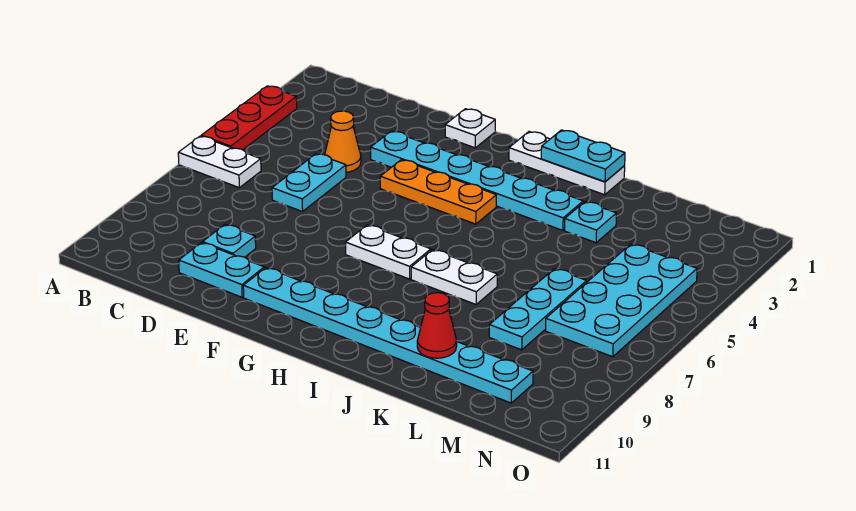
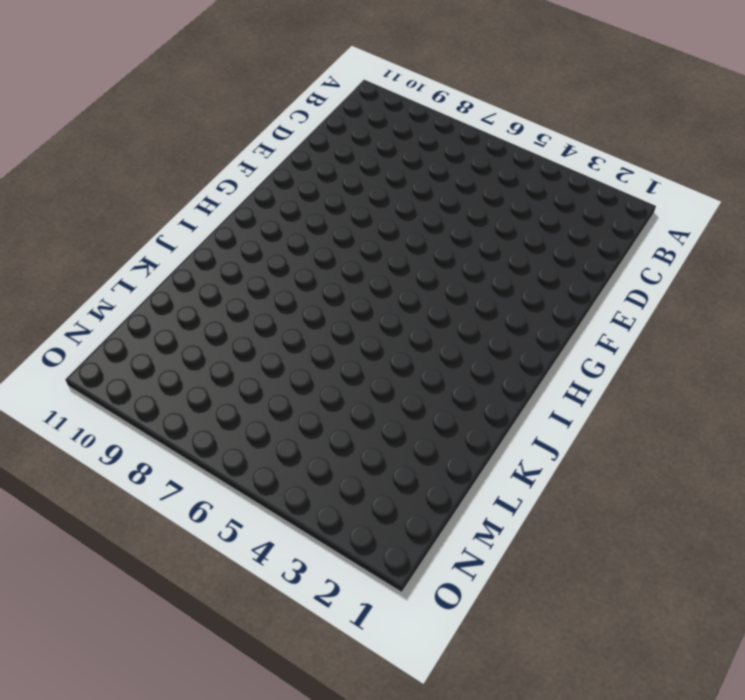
none -> red plate A3:A5 level 1
none -> white plate A6:B6 level 1
none -> orange cone D4 level 1

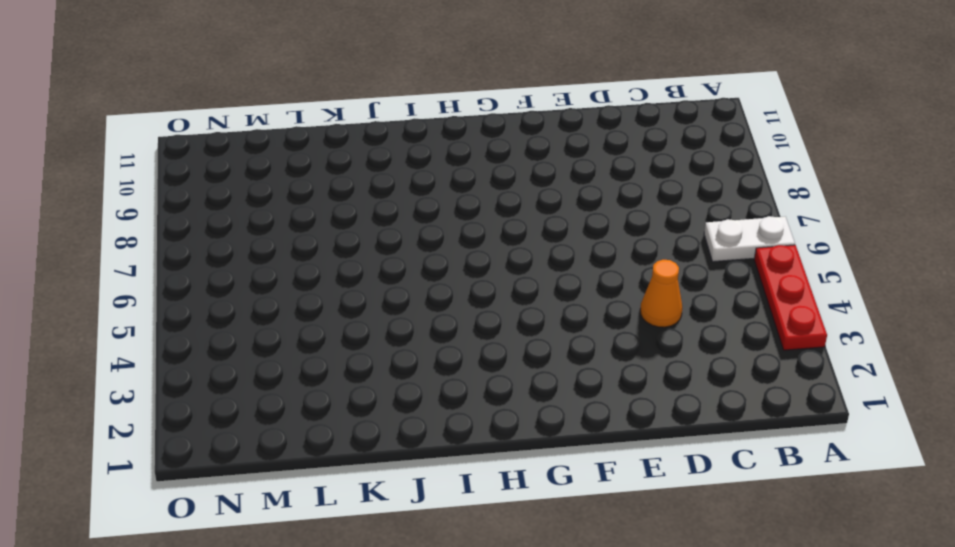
none -> cyan plate D5:D6 level 1
none -> cyan plate D9 level 1
none -> cyan plate D10:E10 level 1

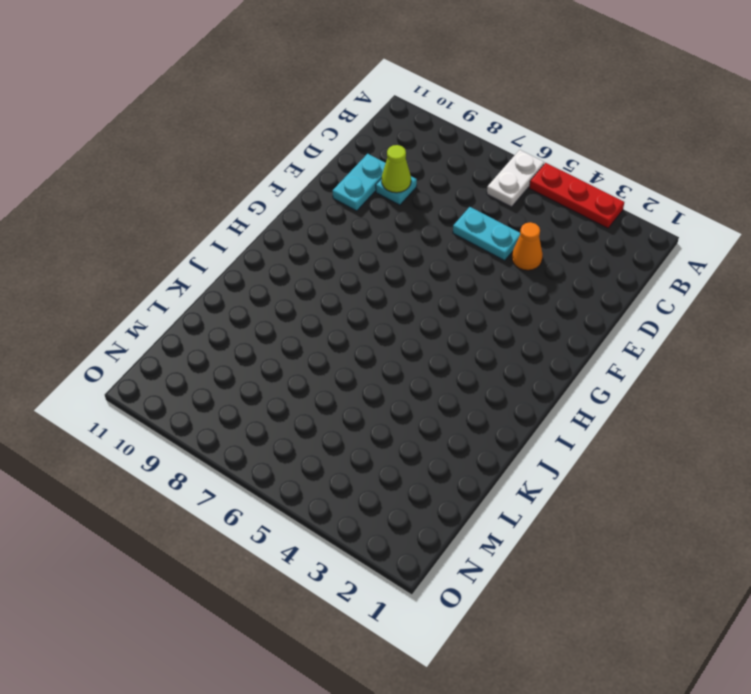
lime cone D9 level 2 -> none
none -> cyan plate E3:J3 level 1
none -> white plate F1 level 1
none -> orange plate F4:H4 level 1

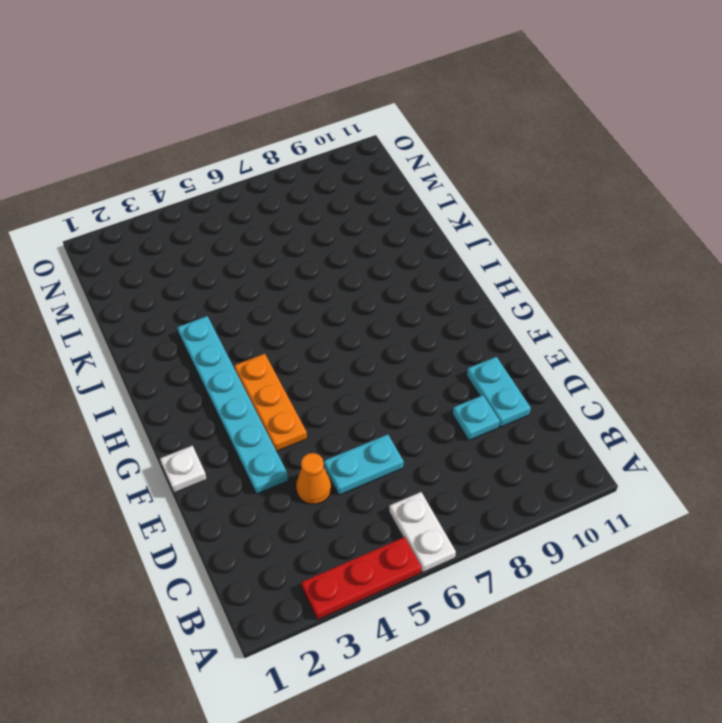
none -> cyan plate F10:M10 level 1
none -> white plate G7:H7 level 1
none -> white plate H1:J1 level 1

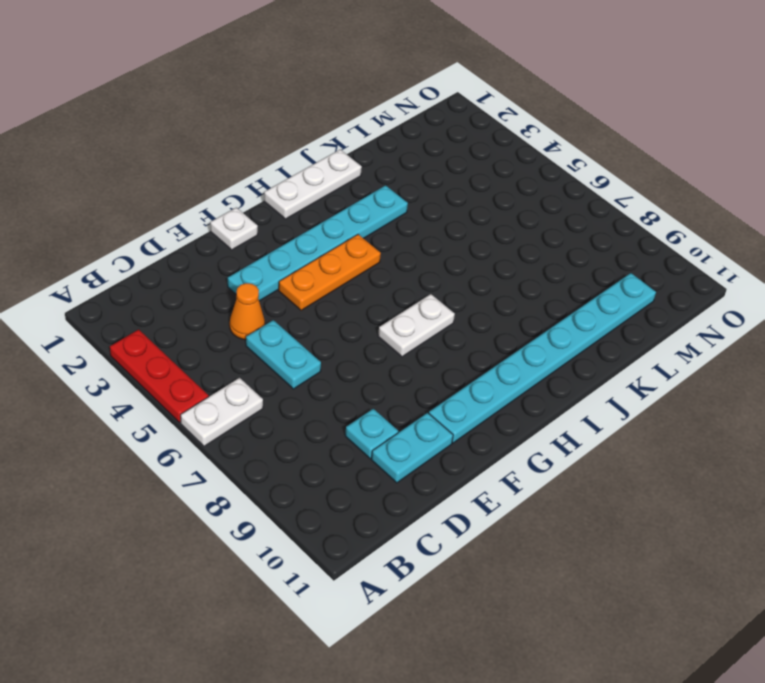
none -> white plate I7:J7 level 1
none -> cyan plate K3 level 1
none -> cyan plate L6:L8 level 1

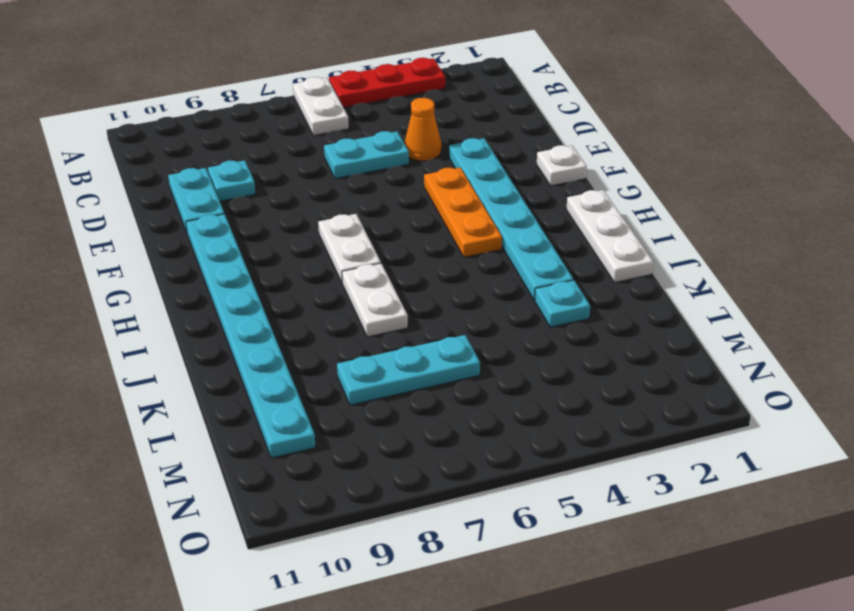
none -> cyan plate M4:N7 level 1
none -> cyan plate I1:J1 level 2
none -> red cone K10 level 2

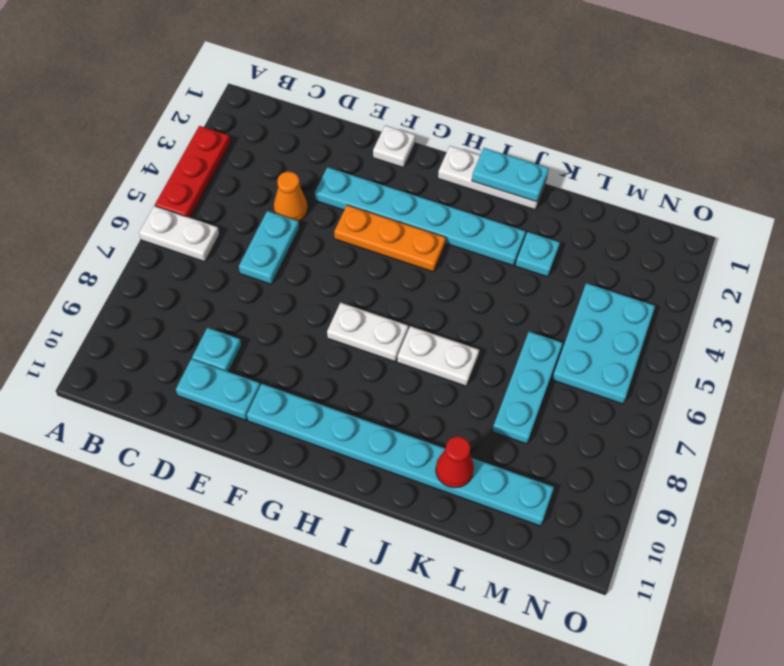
cyan plate M4:N6 level 1 -> cyan plate M4:N7 level 1

